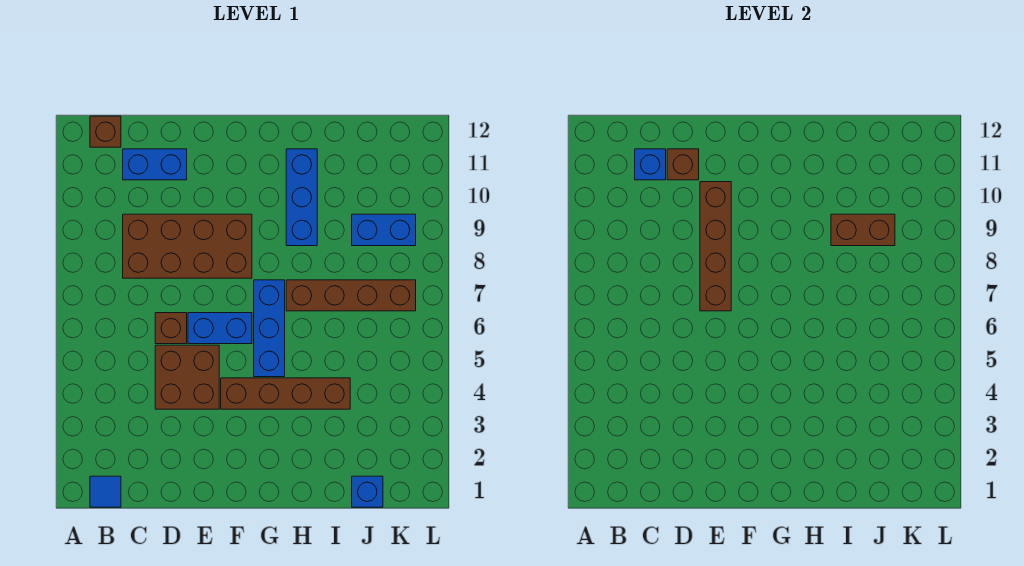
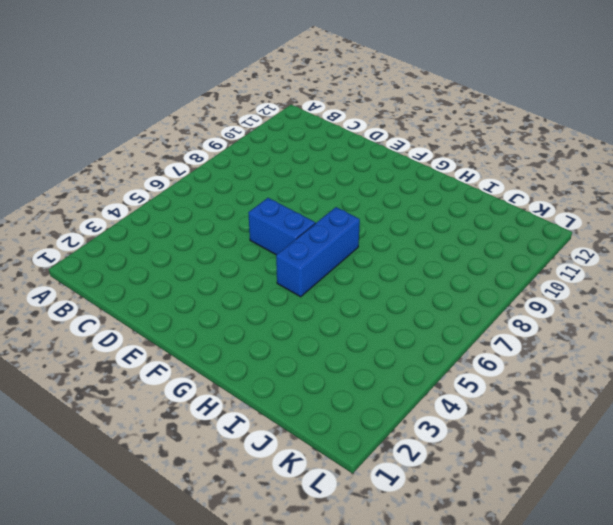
none -> blue tile B1 level 1
none -> brown brick B12 level 1
none -> brown brick C8:F9 level 1

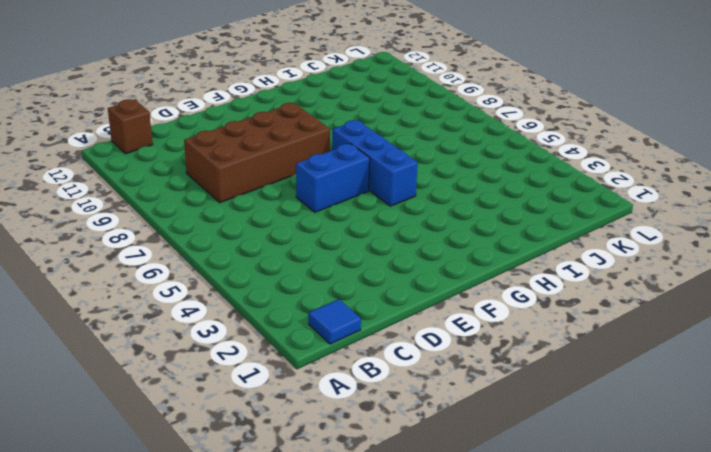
none -> blue brick C11:D11 level 1
none -> brown brick D4:E5 level 1
none -> brown brick D6 level 1

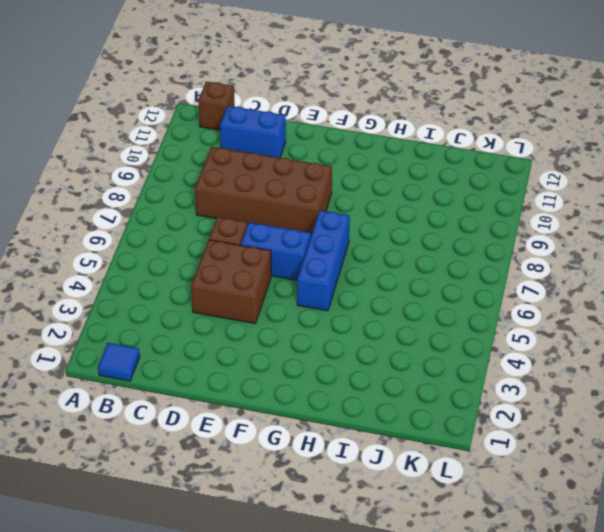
none -> brown brick F4:I4 level 1
none -> brown brick H7:K7 level 1
none -> blue brick H9:H11 level 1

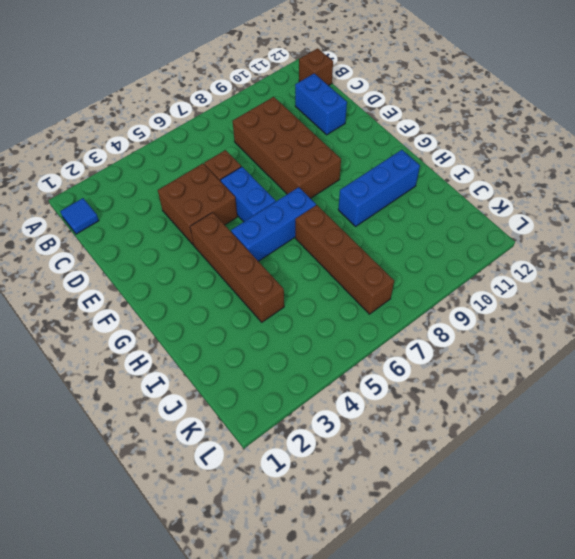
none -> blue brick J1 level 1
none -> blue brick J9:K9 level 1
none -> blue brick C11 level 2

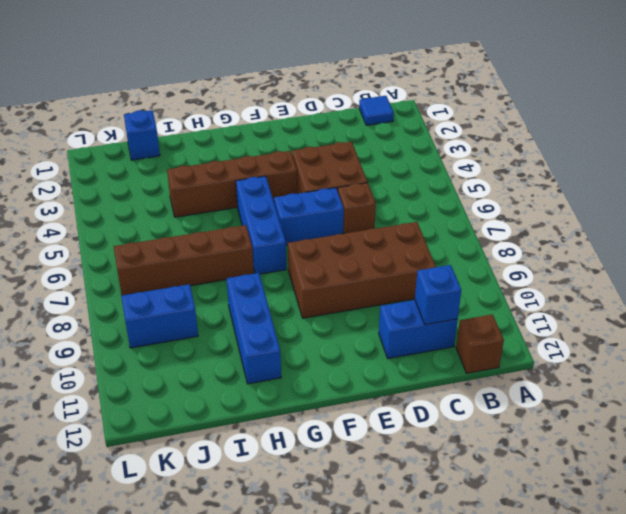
none -> brown brick D11 level 2
none -> brown brick E7:E10 level 2
none -> brown brick I9:J9 level 2

